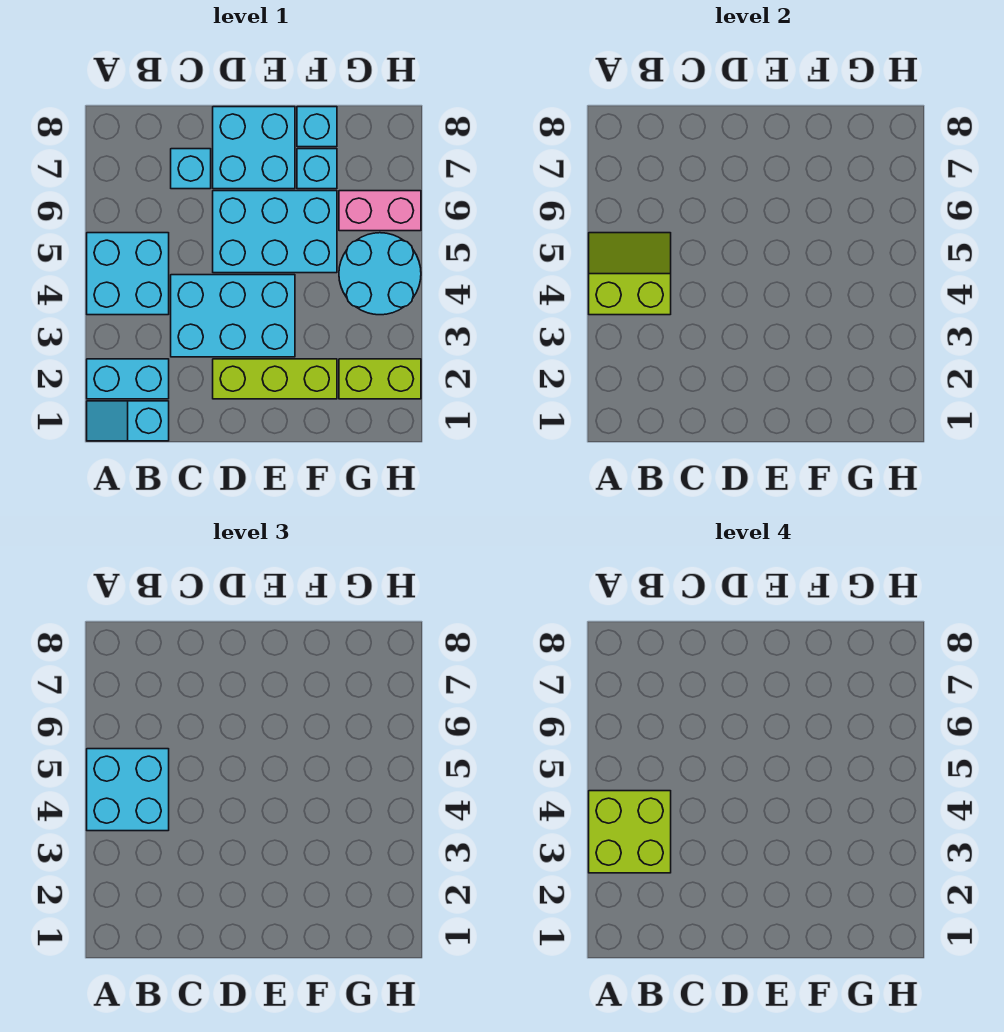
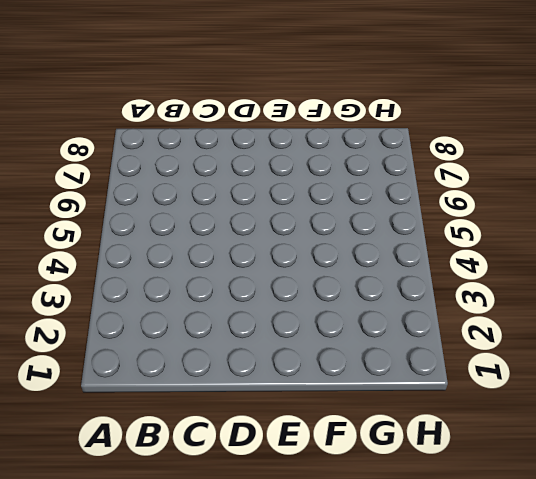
none -> cyan slope A1:B1 level 1 top B
none -> cyan brick A2:B2 level 1
none -> cyan brick A4:B5 level 1

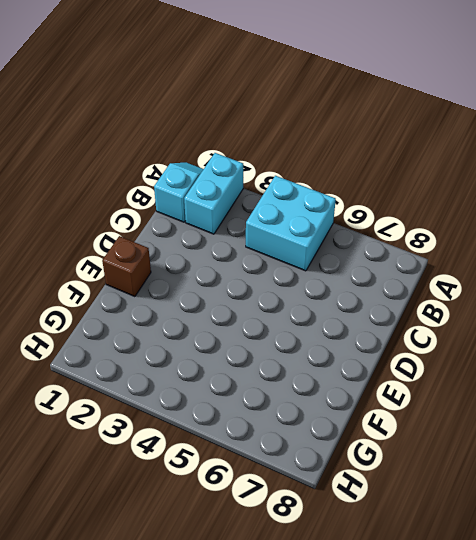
brown brick E1 level 1 -> none
none -> cyan brick C3:E4 level 1
none -> cyan brick C7 level 1
none -> lime brick D2:F2 level 1

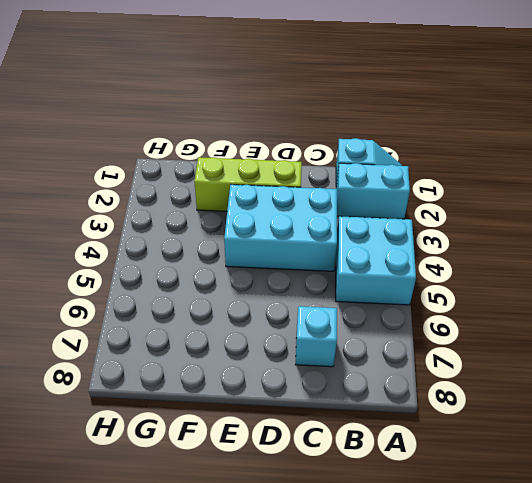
none -> cyan brick D5:F6 level 1
none -> cyan brick D7:E8 level 1
none -> cyan brick F7 level 1

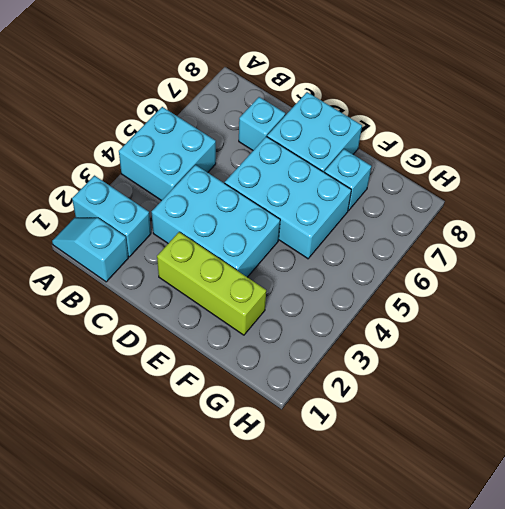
none -> cyan brick F8 level 1
none -> lime brick G2:H2 level 1
none -> cyan round brick G4:H5 level 1

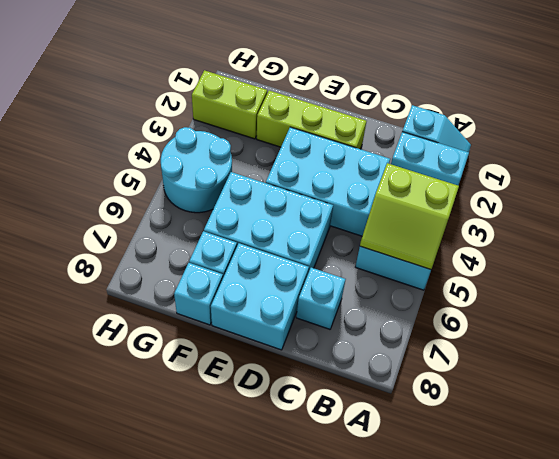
none -> pink brick G6:H6 level 1
none -> cyan brick A4:B5 level 3
none -> lime brick A3:B4 level 4

